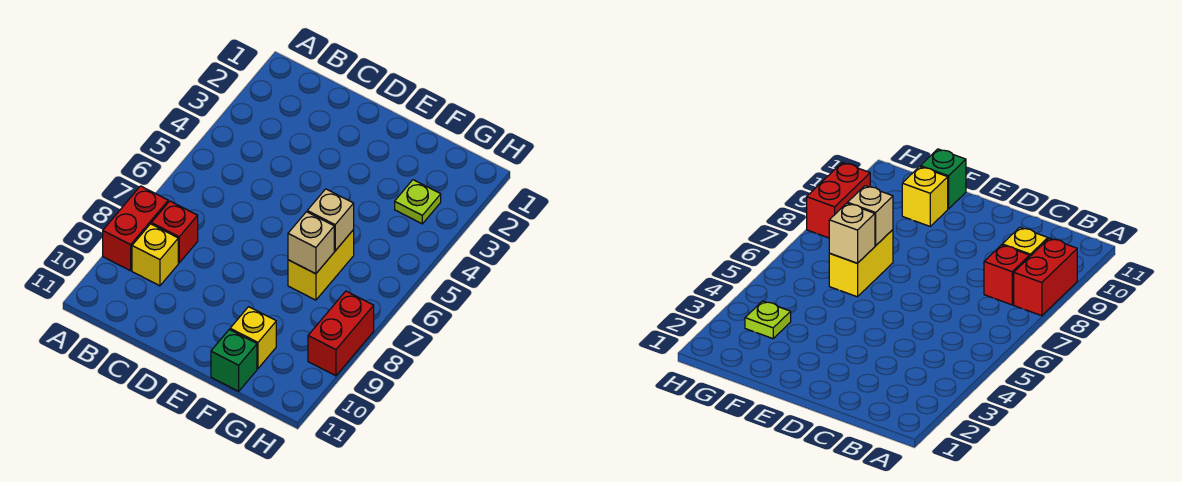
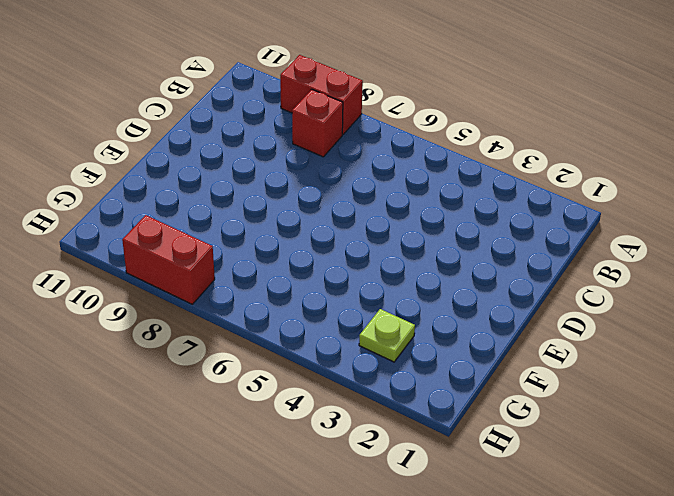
none -> yellow brick B9 level 1
none -> yellow brick F6:F7 level 1

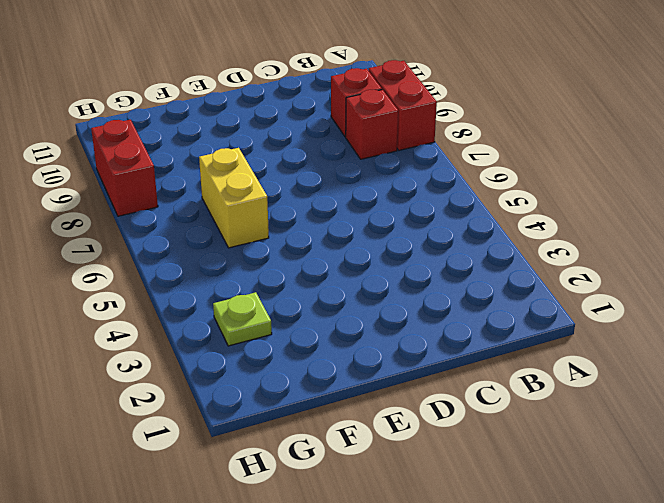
red brick B9 level 1 -> yellow brick B9 level 1
none -> yellow brick F10 level 1
none -> green brick F11 level 1

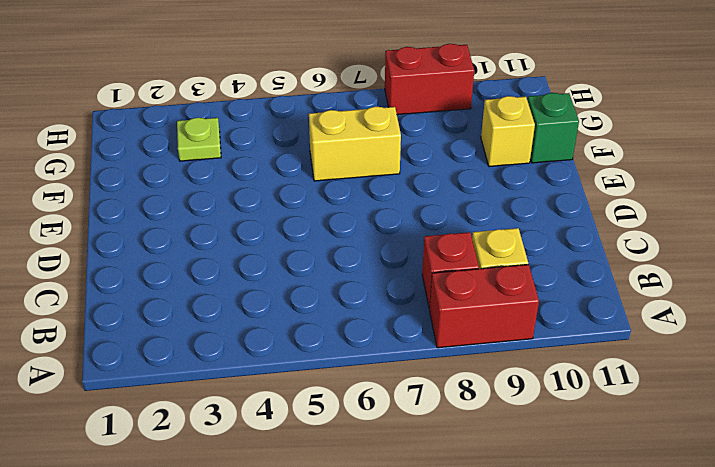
none -> tan brick F6 level 2
none -> tan brick F7 level 2

